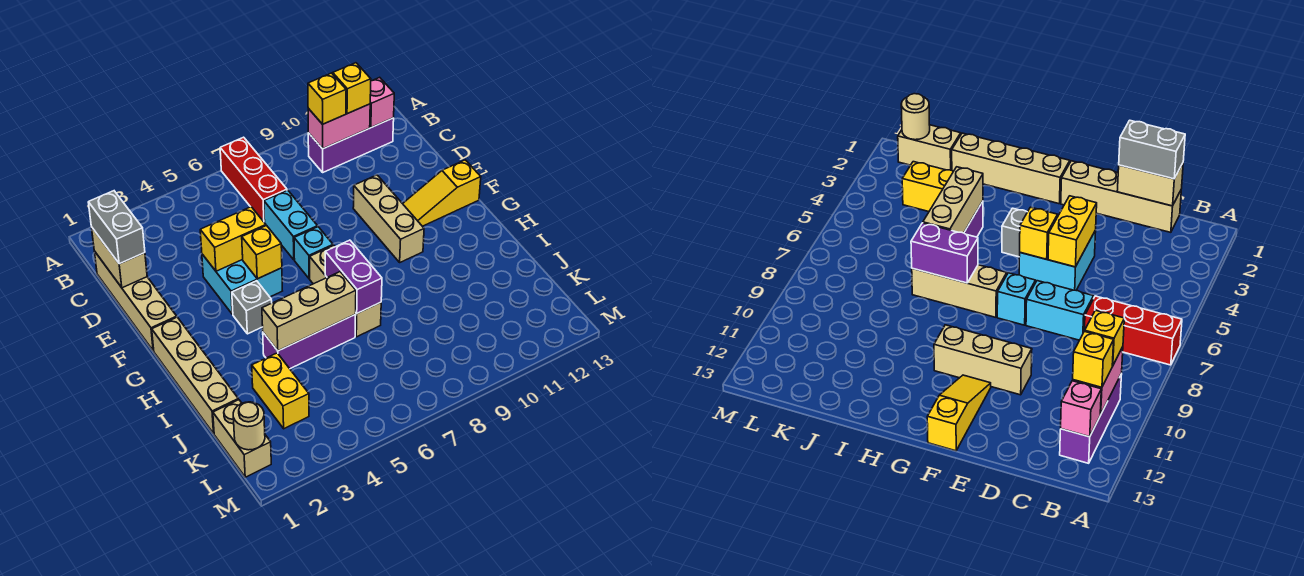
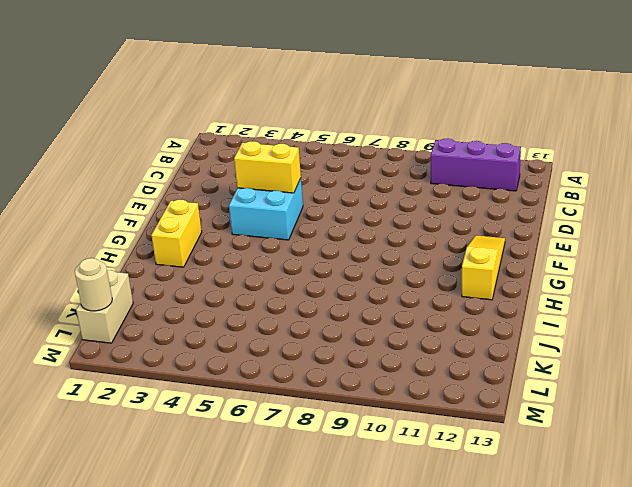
yellow slope F12:H12 level 1 top H -> yellow slope F11:F13 level 1 top 13
yellow brick G2:H2 level 1 -> yellow brick J3:K3 level 1
none -> red brick A7:C7 level 1
none -> tan brick C1:F1 level 1
none -> cyan brick D7:E7 level 1

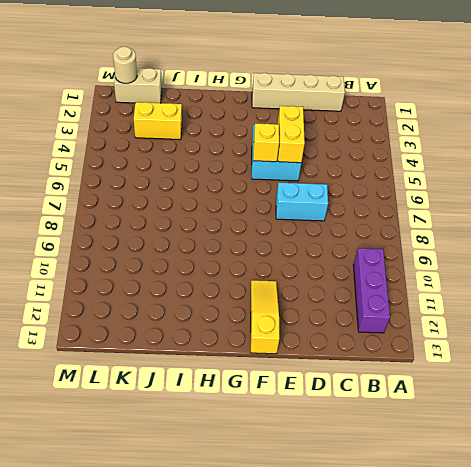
none -> red brick A7:C7 level 1
none -> tan brick E10:G10 level 1
none -> cyan brick F7 level 1

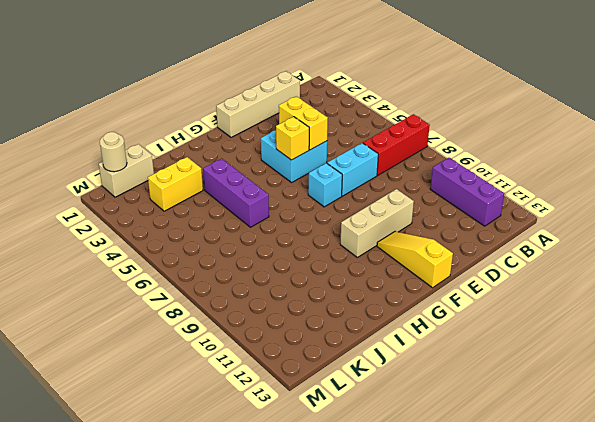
none -> tan brick G1:J1 level 1
none -> grey brick G4 level 1
none -> tan brick G7:I7 level 1

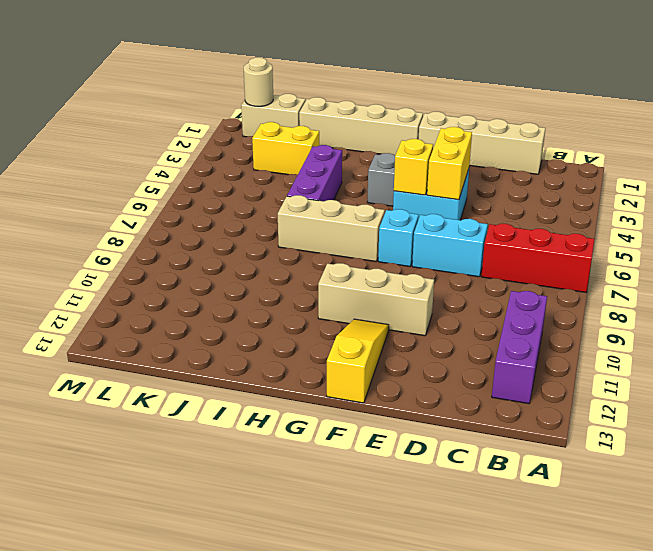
none -> pink brick B10:B11 level 2
none -> pink brick B12 level 2
none -> tan brick C1:D1 level 2

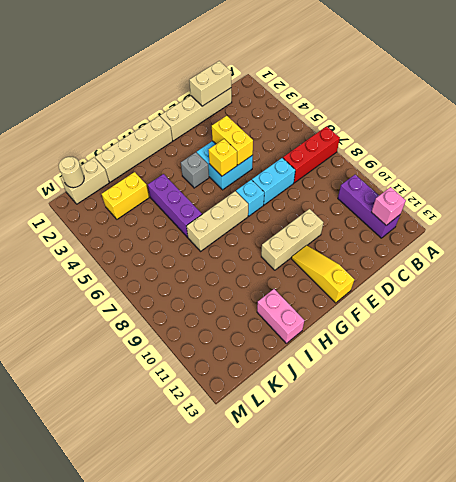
pink brick I12:I13 level 1 -> pink brick B10:B11 level 2
none -> purple brick H7:I7 level 2
none -> tan brick I4:I6 level 2
none -> yellow brick B10 level 3

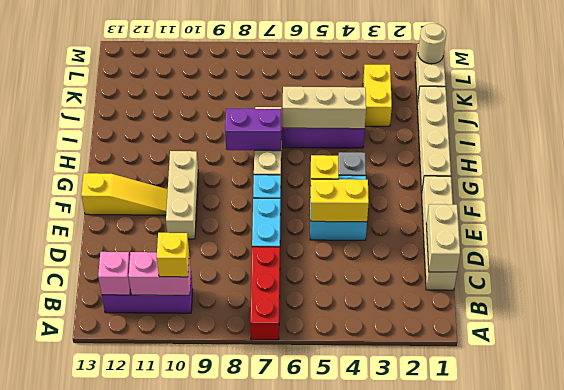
purple brick H7:H8 level 2 -> purple brick H7:I7 level 2
none -> yellow brick B11 level 3
none -> grey brick C1:D1 level 3

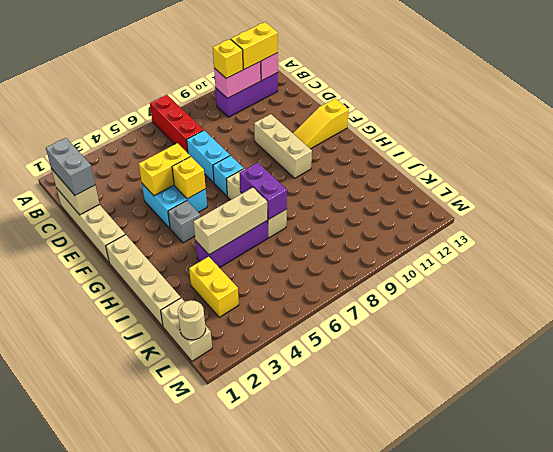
yellow brick B11:B12 level 3 -> yellow brick B11 level 3

